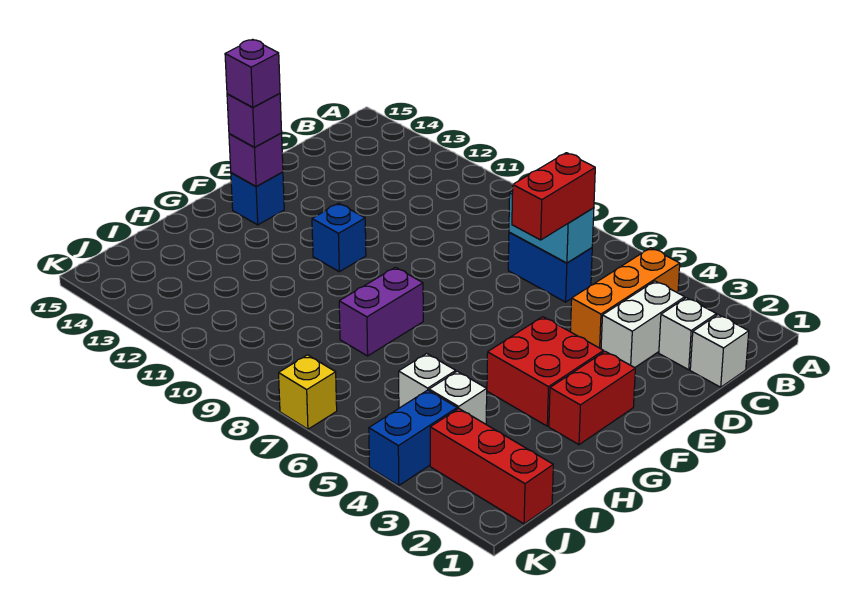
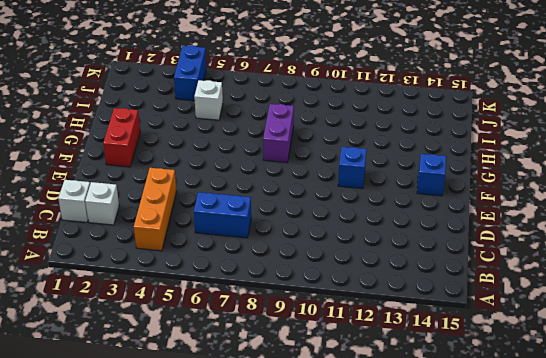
none -> white brick C3:D3 level 1
none -> red brick F3:G4 level 1
none -> white brick I4 level 1

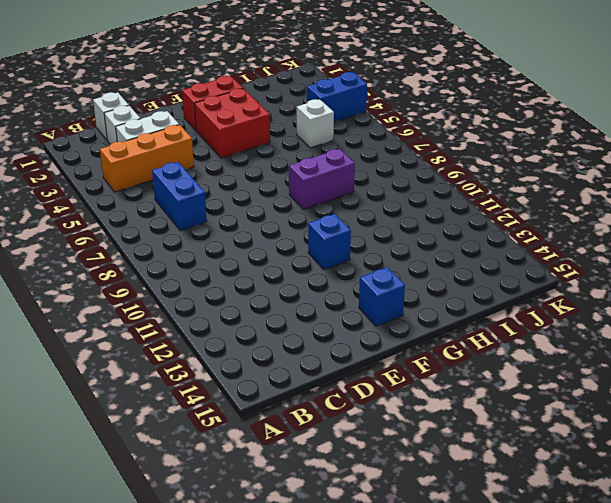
none -> white brick I4 level 1
none -> red brick J1:J3 level 1
none -> yellow brick K7 level 1

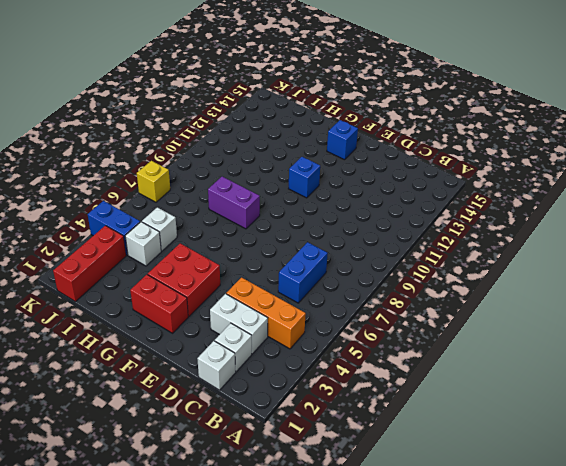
none -> cyan brick C6:C7 level 2
none -> purple brick F14 level 2
none -> red brick C6:D6 level 3

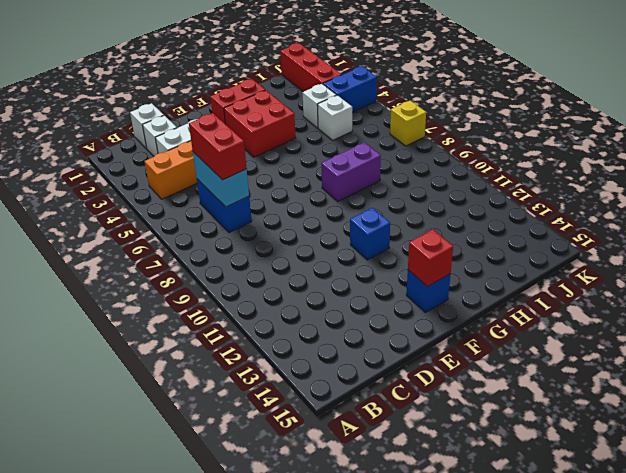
red brick C6:C7 level 3 -> red brick C6:D6 level 3
red brick F14 level 2 -> purple brick F14 level 2
none -> purple brick F14 level 3
none -> purple brick F14 level 4

